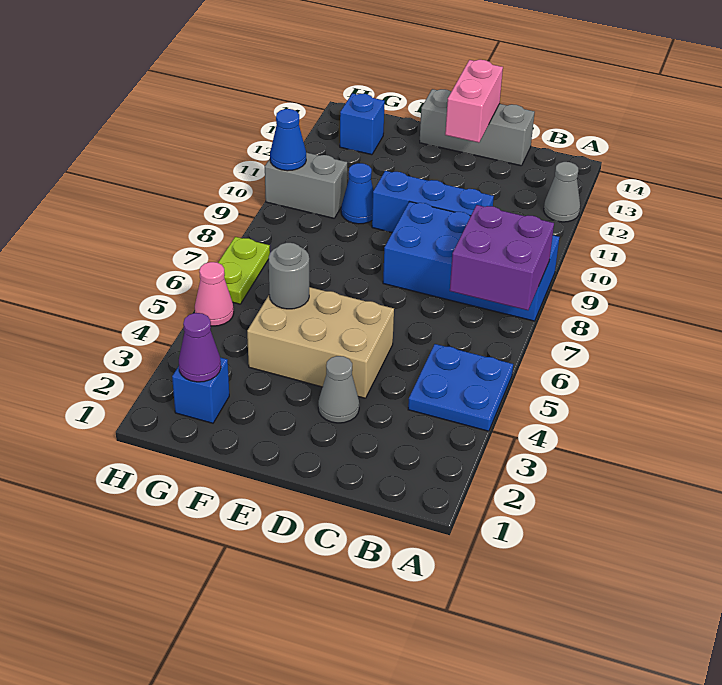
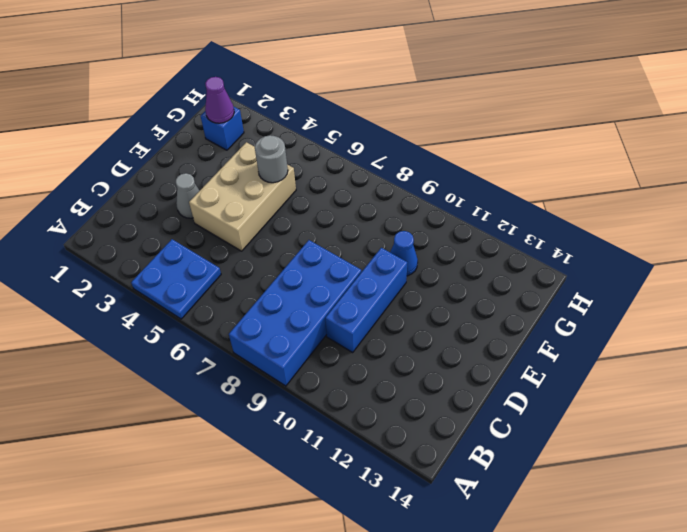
none -> grey cone A12 level 1
none -> grey brick C14:E14 level 1
none -> grey brick G10:H10 level 1

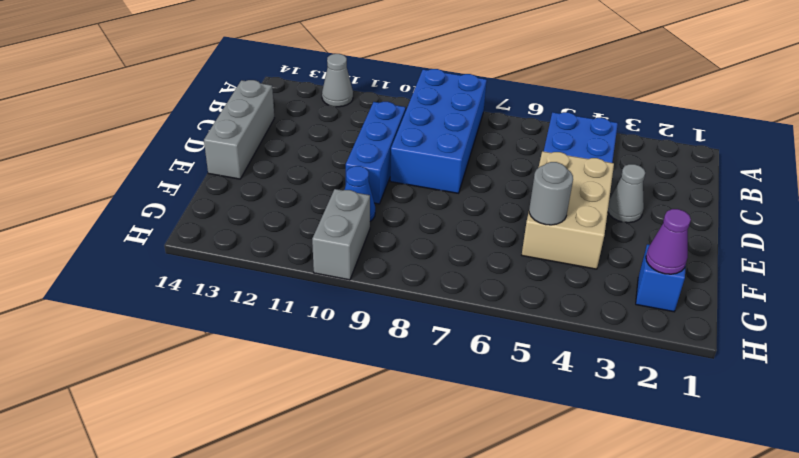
none -> blue brick G13 level 1
none -> pink cone H5 level 1
none -> lime plate H6:H7 level 1

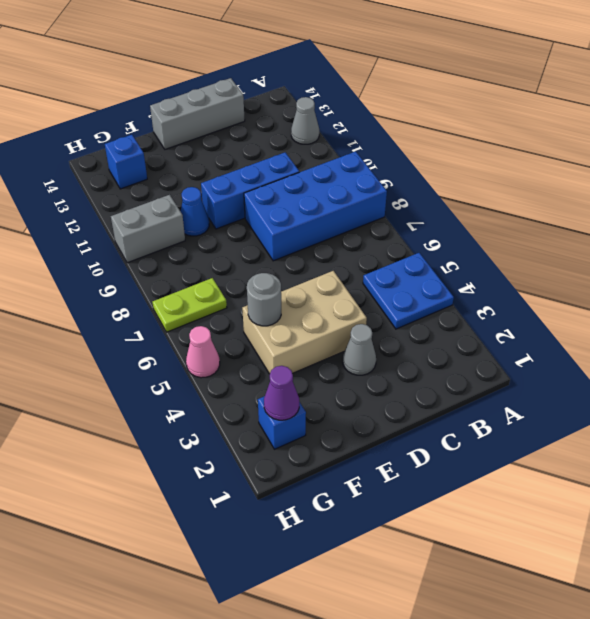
lime plate G7:H7 level 1 -> lime plate H6:H7 level 1
none -> purple brick A7:B8 level 2
none -> pink brick D13:D14 level 2
none -> blue cone H10 level 2

